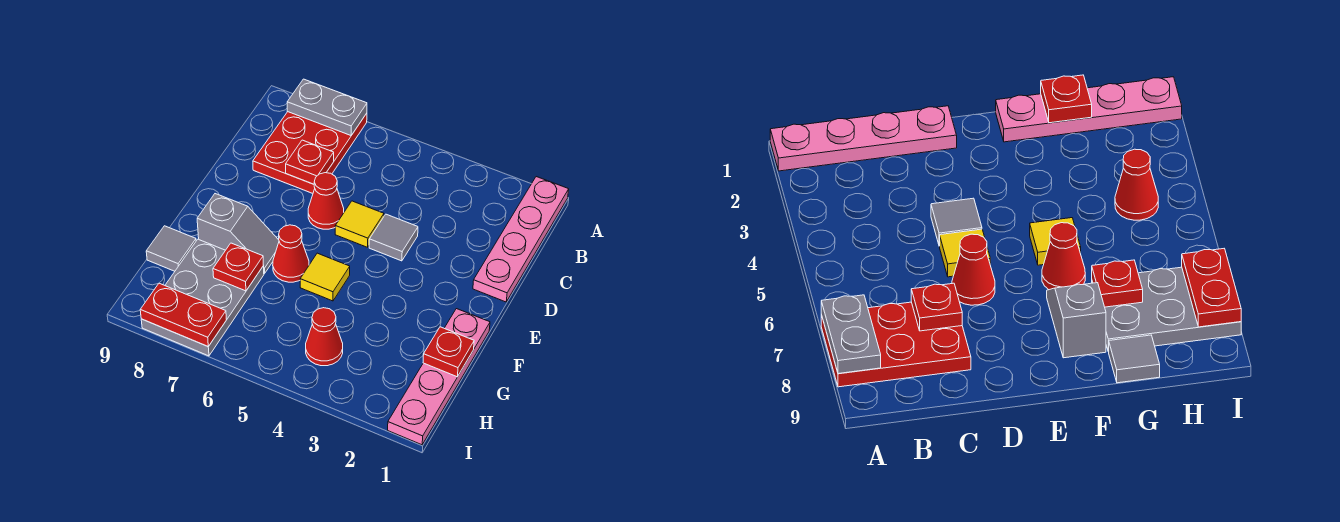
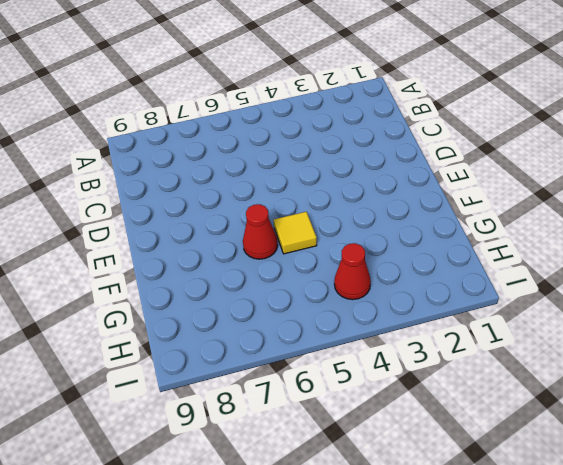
none -> pink plate A1:D1 level 1
none -> red plate A7:C8 level 1
none -> grey tile D4 level 1

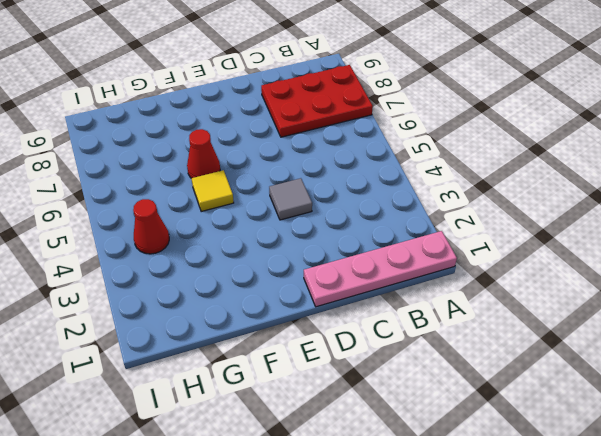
none -> yellow tile D5 level 1
none -> red cone D6 level 1
none -> pink plate F1:I1 level 1

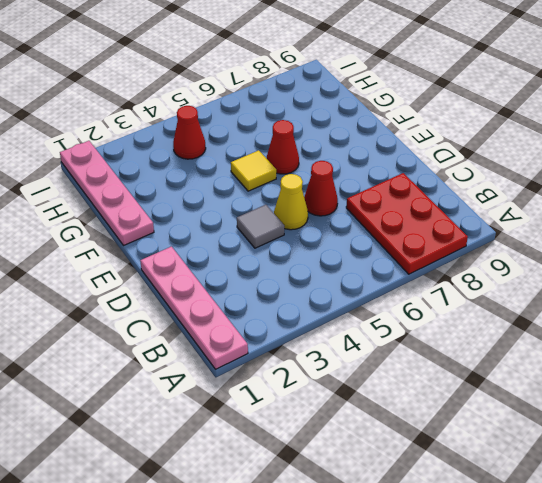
yellow cone D5 level 1 -> yellow tile D5 level 1
none -> grey slope F7:F8 level 1 top 8
none -> grey plate G7:I8 level 1
none -> grey tile G9 level 1

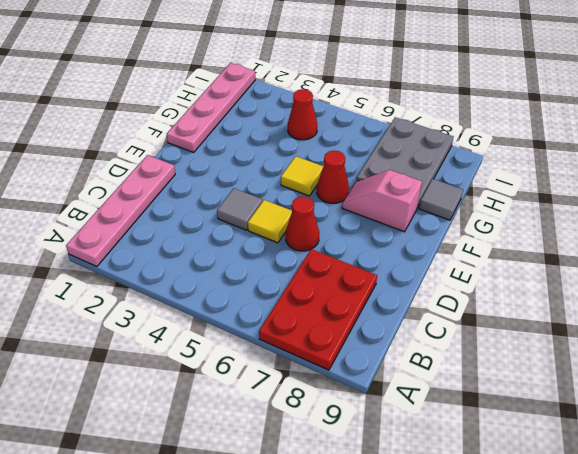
pink slope F7:F8 level 1 top 8 -> grey slope F7:F8 level 1 top 8
none -> grey plate A7:A8 level 2
none -> red plate C7 level 2
none -> red plate G1 level 2

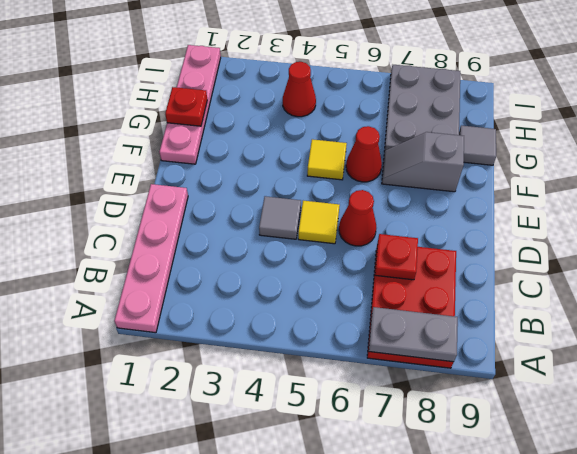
none -> red plate G7 level 2
none -> red plate I7:I8 level 2

